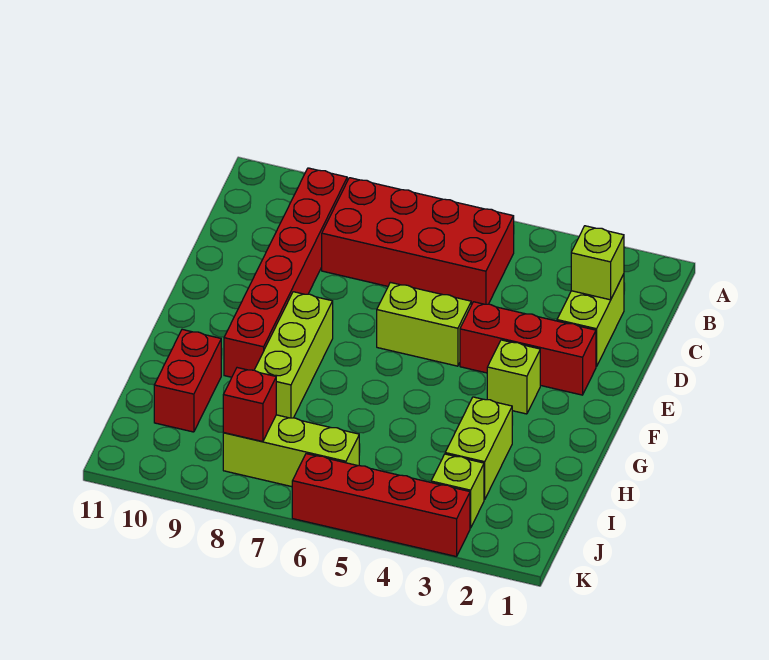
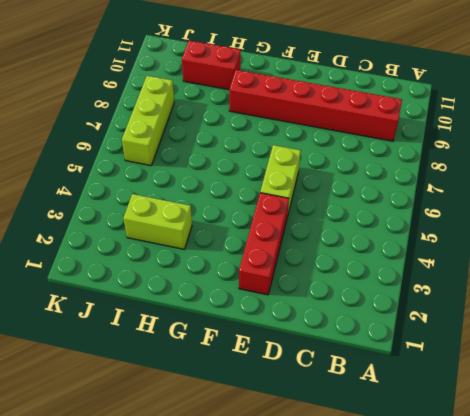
none -> red brick B5:C8 level 1
none -> lime brick C2:D2 level 1
none -> lime brick F3 level 1

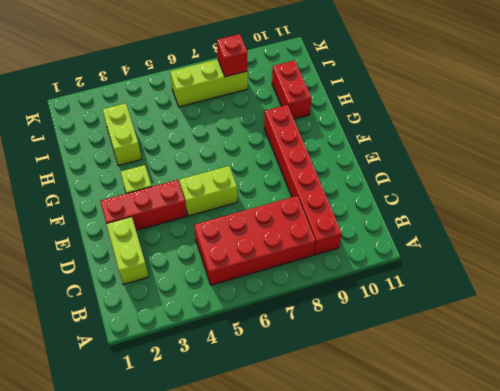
none -> lime brick F8:H8 level 1
none -> lime brick J3 level 1
none -> red brick K3:K6 level 1

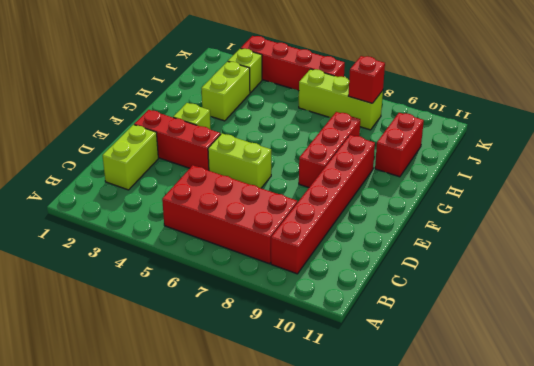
red brick F8:H8 level 1 -> lime brick F8:H8 level 1
none -> lime brick C2 level 2

